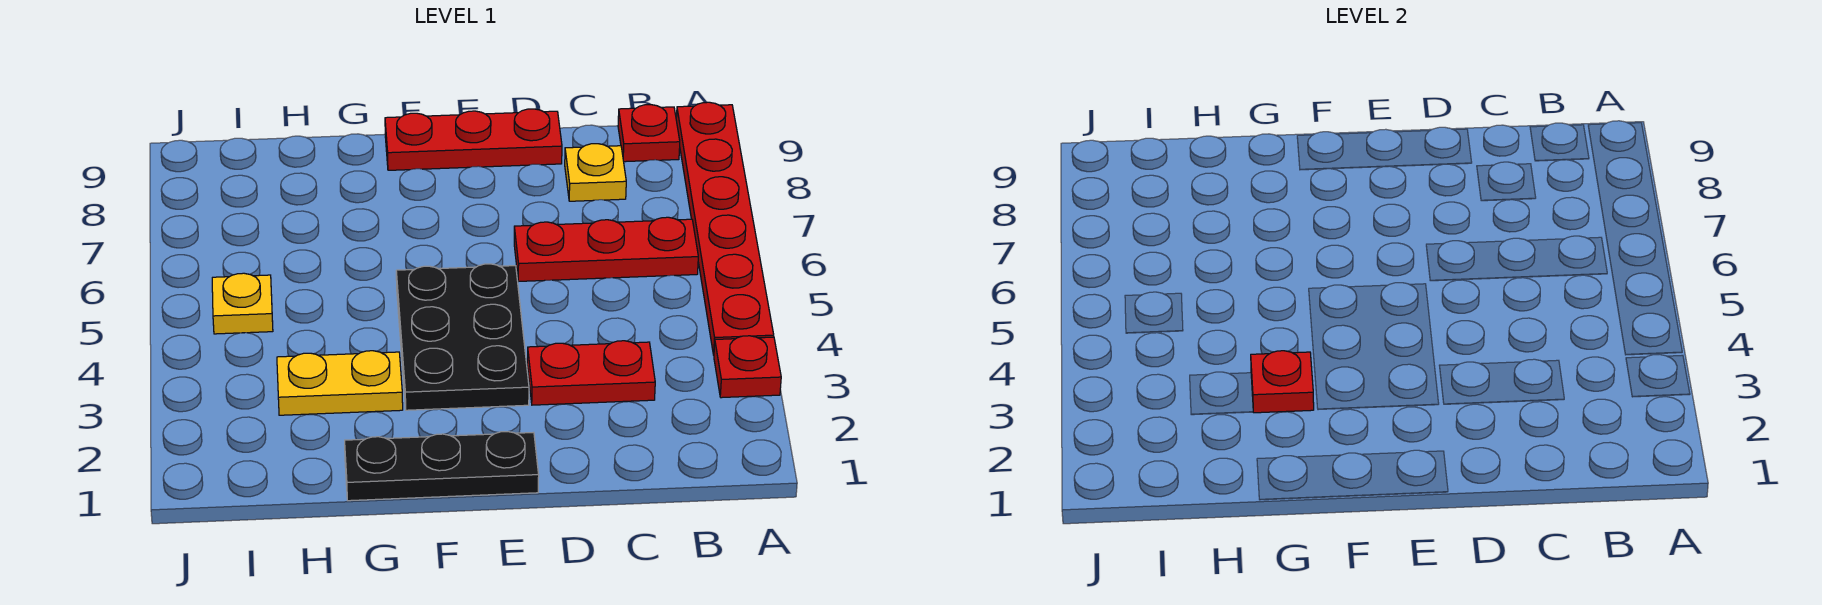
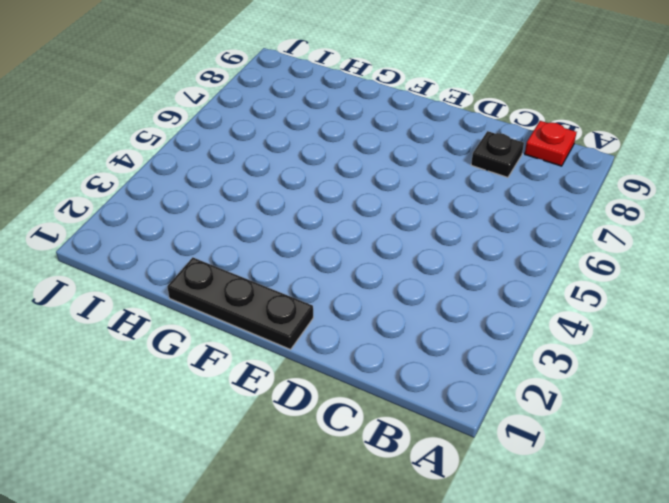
black plate C8 level 1 -> yellow plate C8 level 1
none -> red plate A3 level 1
none -> red plate A4:A9 level 1
none -> red plate B6:D6 level 1

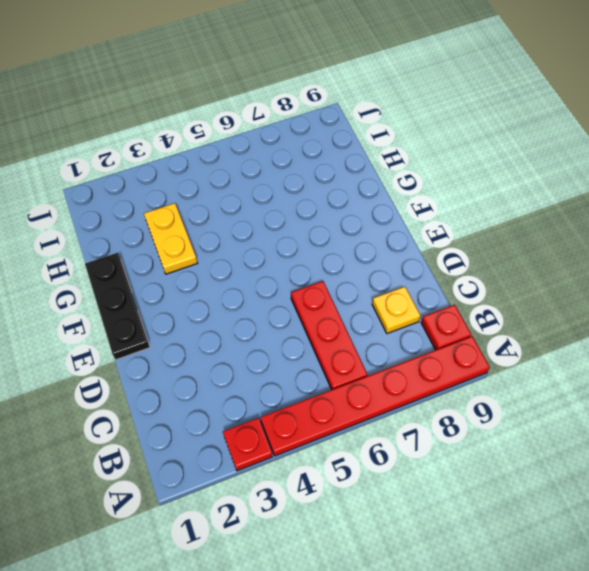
none -> red plate C3:D3 level 1
none -> red plate D9:F9 level 1
none -> black plate E3:F5 level 1

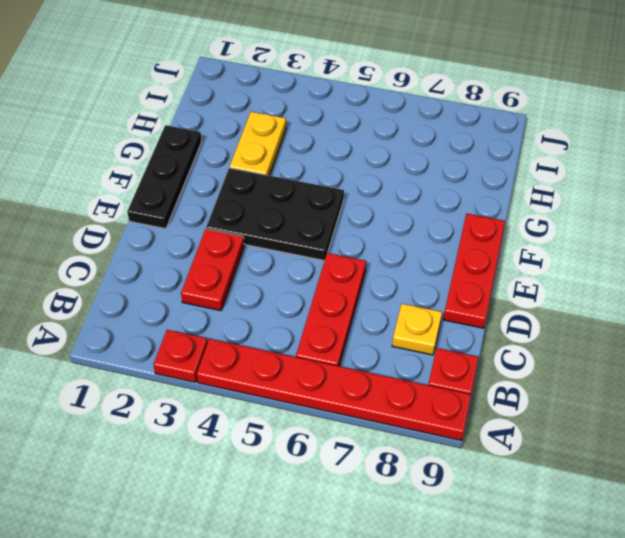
none -> yellow plate I5 level 1
none -> red plate G3 level 2

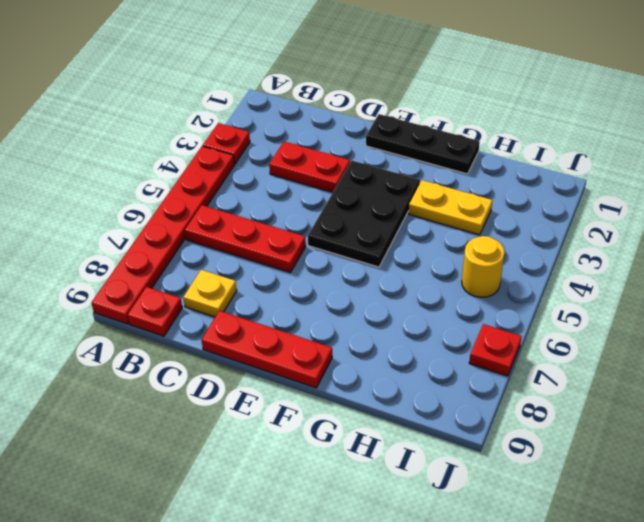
yellow round brick I5 level 1 -> yellow plate I5 level 1
red plate J7 level 1 -> red plate G3 level 2

